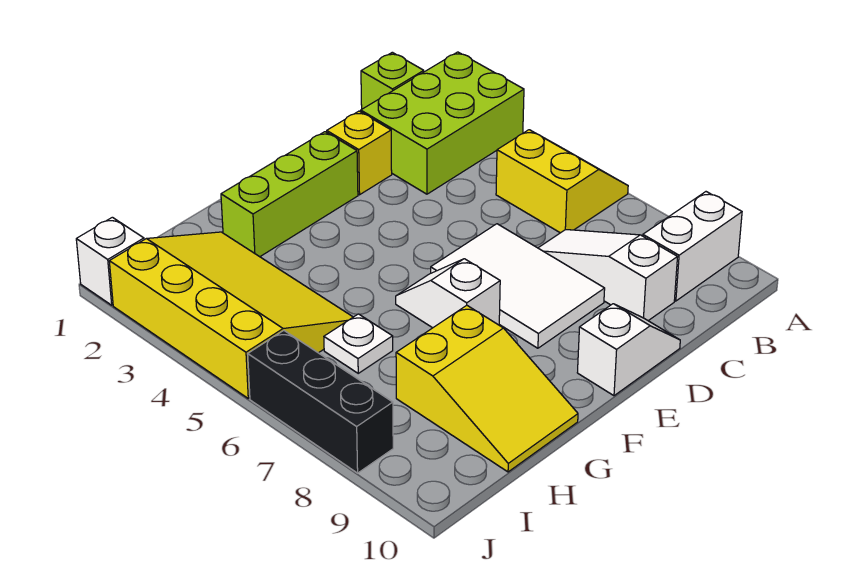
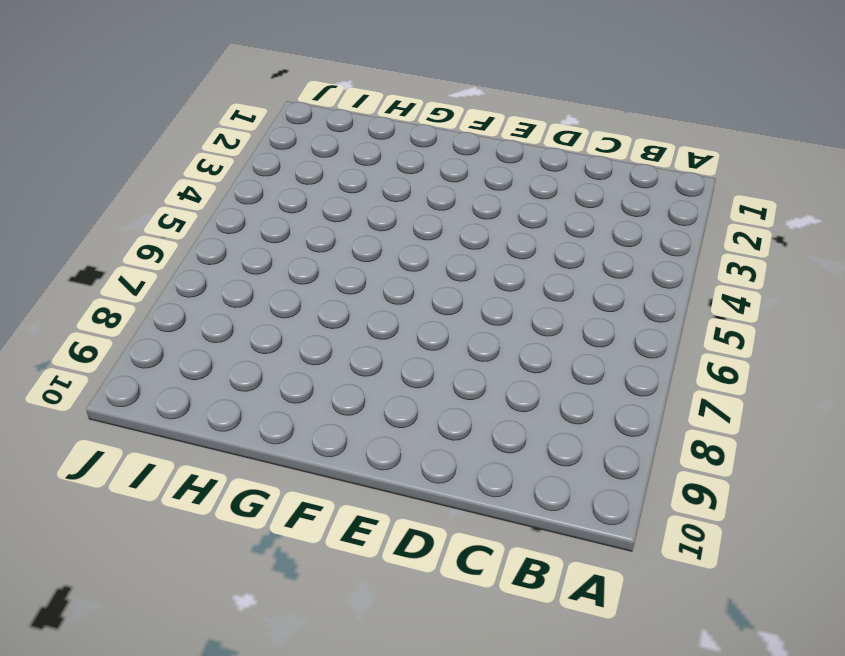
none -> lime brick A2:C3 level 1
none -> yellow slope A5:B6 level 1 top B
none -> white brick A9:B9 level 1

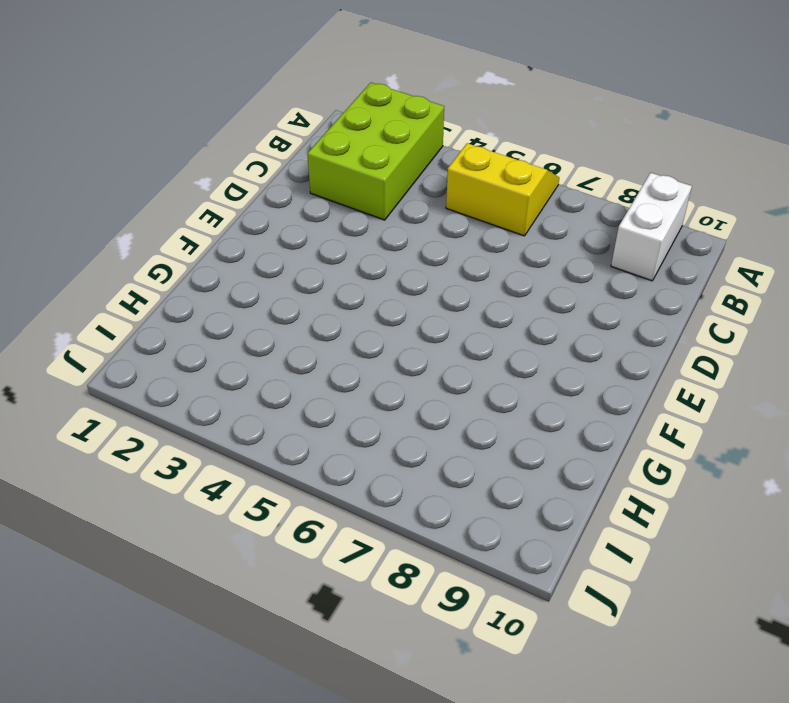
none -> lime brick B1 level 1
none -> white slope C7:C9 level 1 top 9
none -> yellow brick D2 level 1

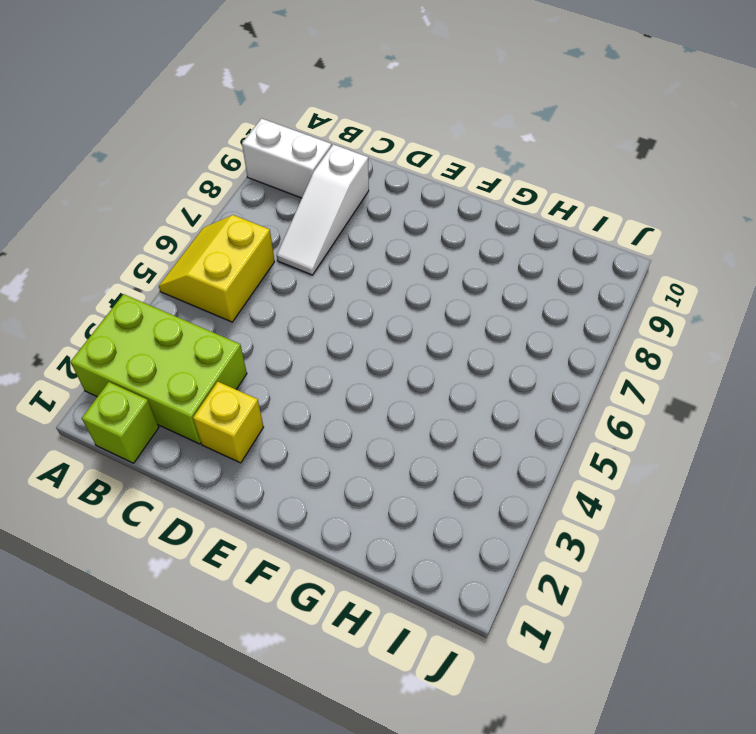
none -> white tile D6:E8 level 1
none -> white slope D10:E10 level 1 top E
none -> lime brick E2:G2 level 1

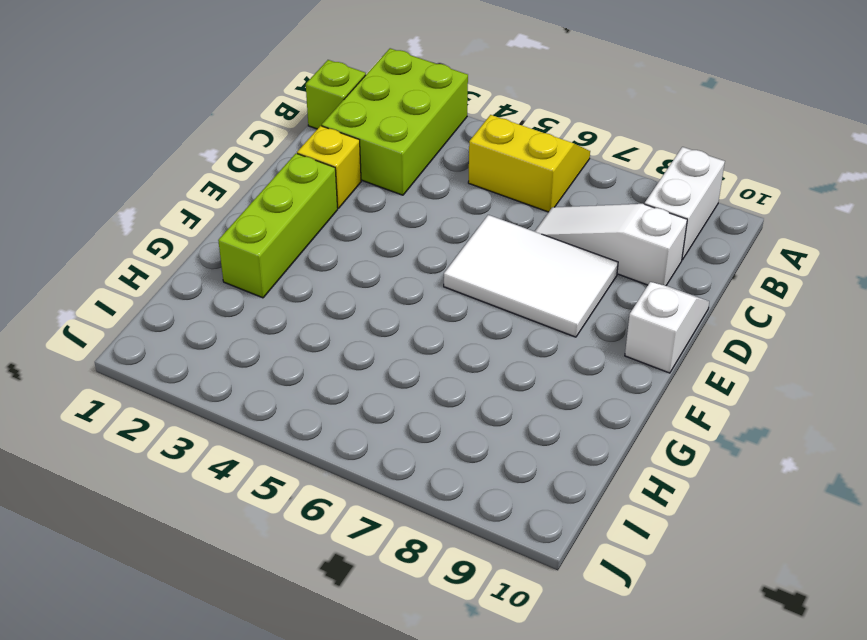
none -> white slope F6:F7 level 1 top 7
none -> yellow slope G8:H10 level 1 top 8
none -> yellow slope H2:J5 level 1 top J

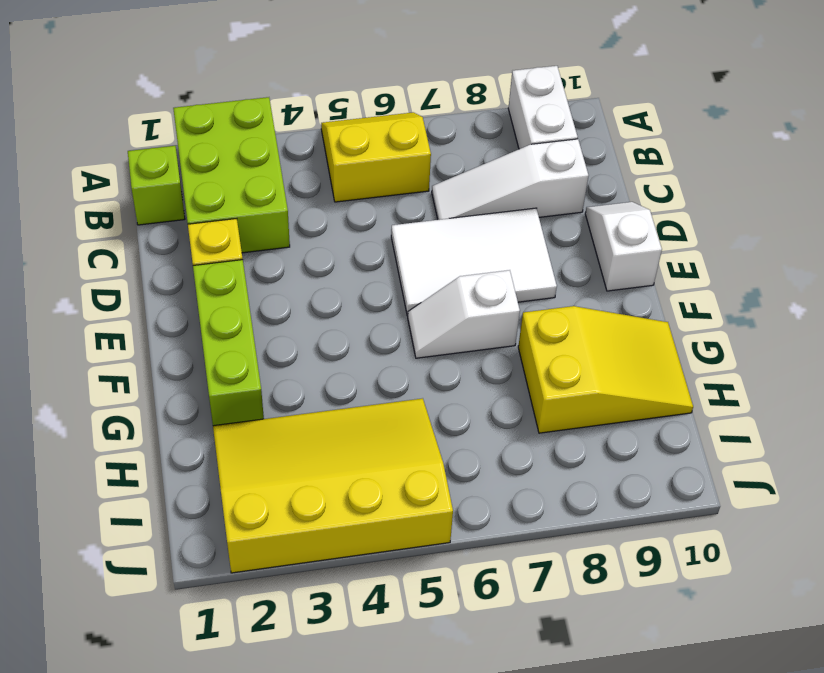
none -> white plate H6 level 1
none -> white brick J1 level 1
none -> black brick J6:J8 level 1

